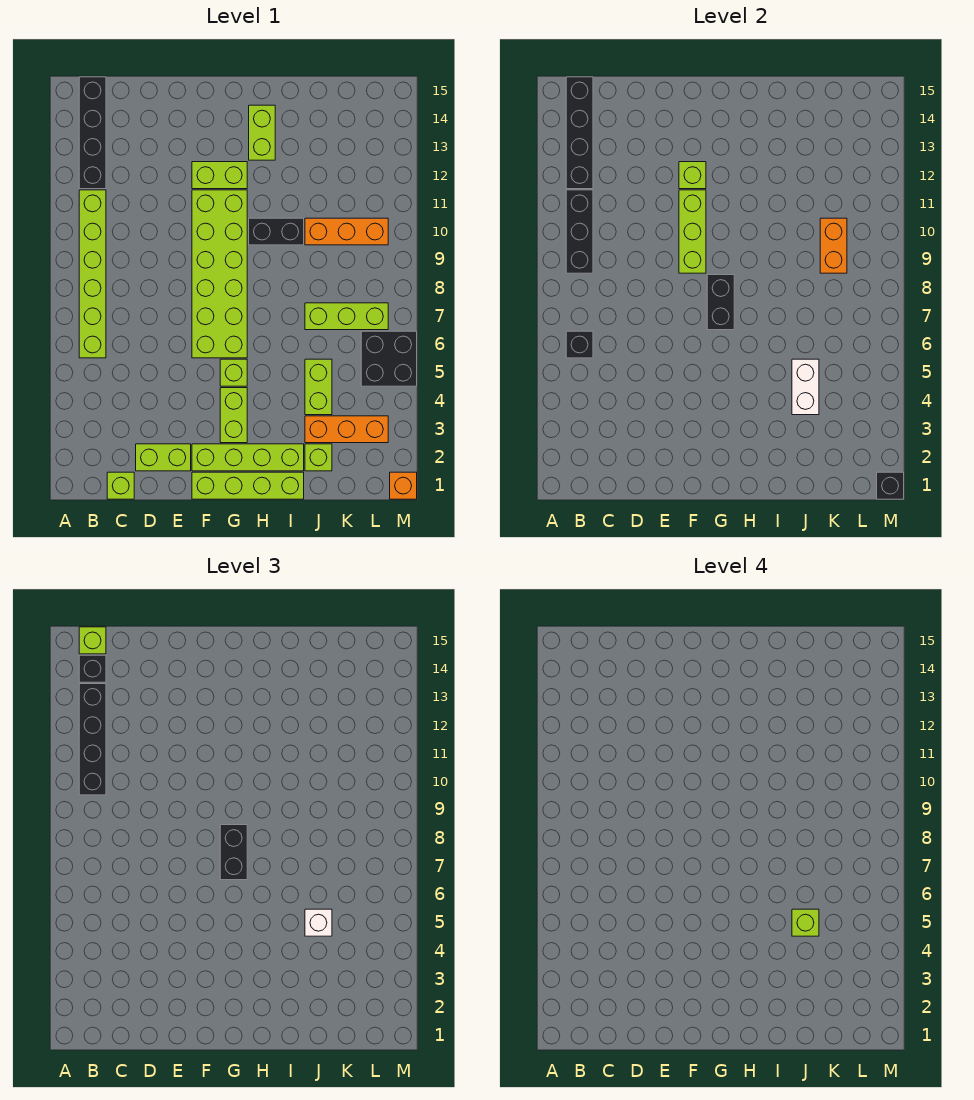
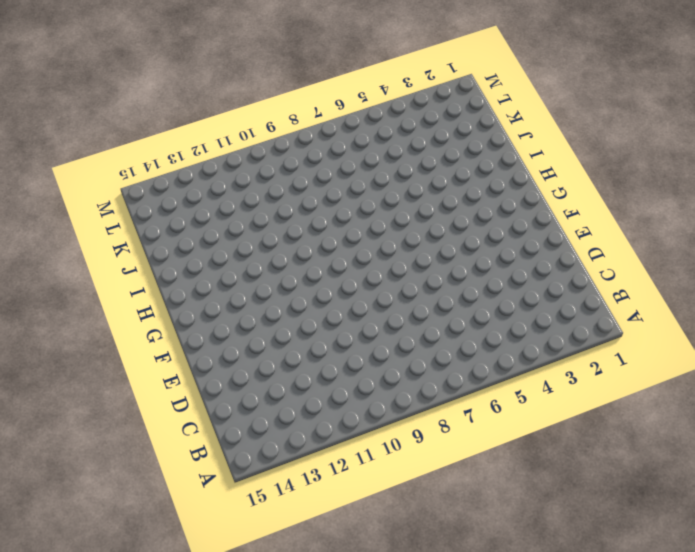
none -> lime brick B6:B11 level 1
none -> black brick B12:B15 level 1
none -> lime brick C1 level 1
none -> lime brick D2:E2 level 1

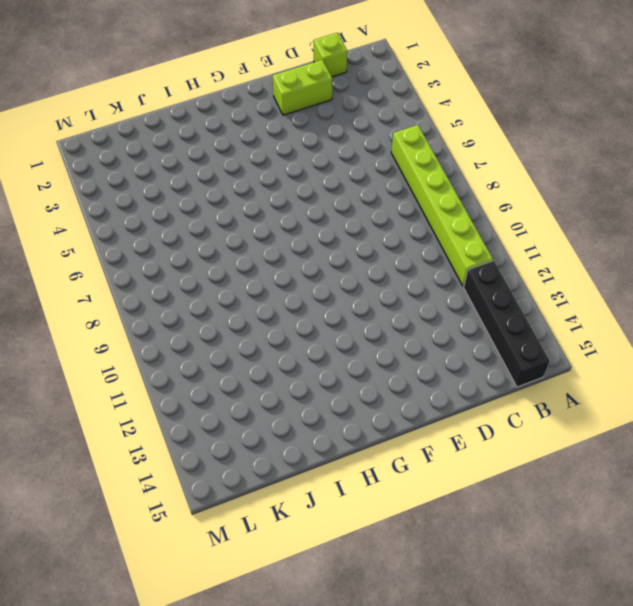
none -> lime brick F1:I1 level 1
none -> lime brick F2:I2 level 1
none -> lime brick F6:G11 level 1
none -> lime brick F12:G12 level 1

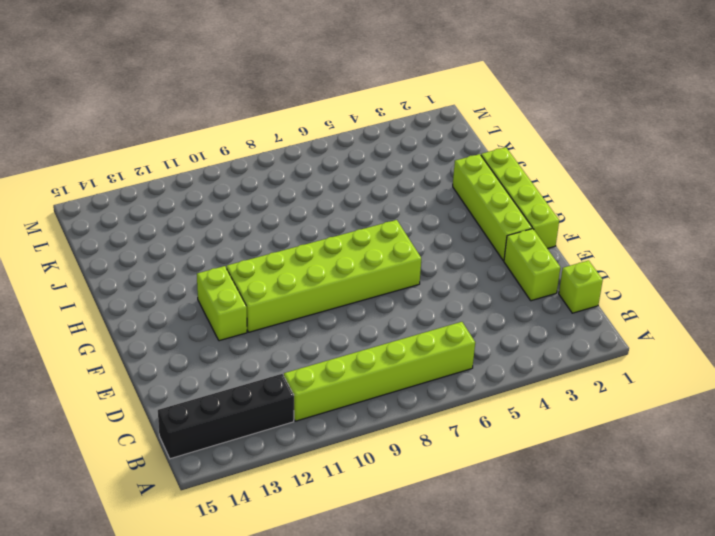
none -> lime brick G3:G4 level 1
none -> lime brick G5 level 1
none -> black brick H10:I10 level 1
none -> lime brick H13:H14 level 1

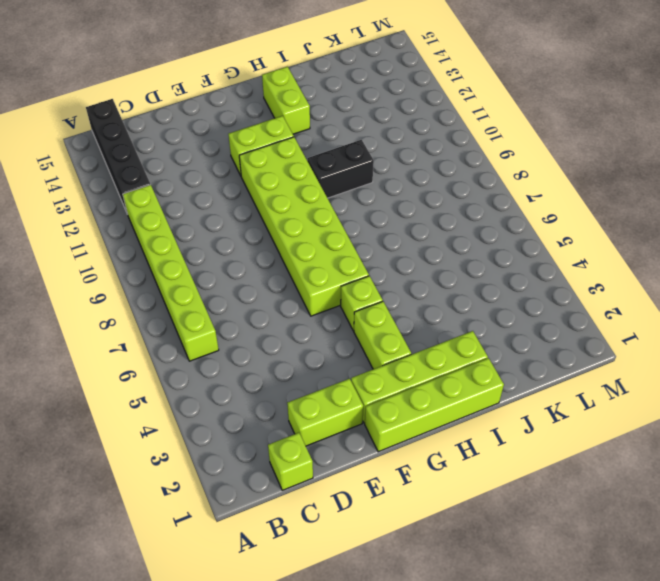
none -> lime brick J2 level 1
none -> orange brick J3:L3 level 1
none -> lime brick J4:J5 level 1
none -> lime brick J7:L7 level 1

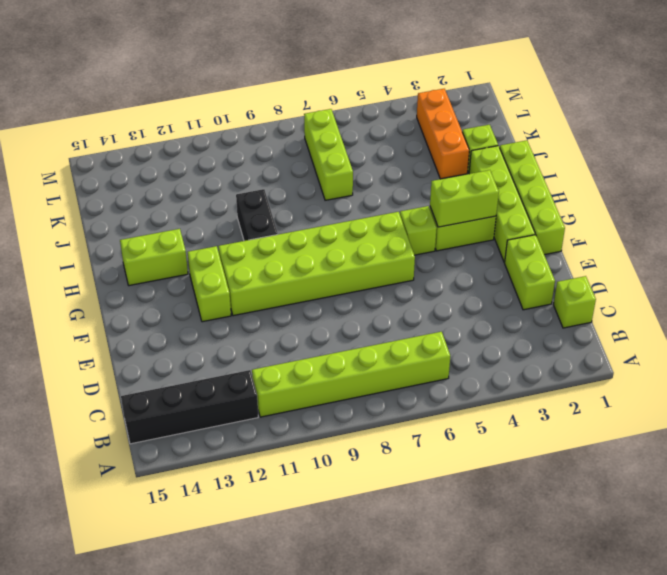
lime brick G3:G4 level 2 -> lime brick J4:J5 level 1
none -> orange brick J10:L10 level 1
none -> black brick L5:M6 level 1
none -> orange brick M1 level 1
none -> black brick B6 level 2

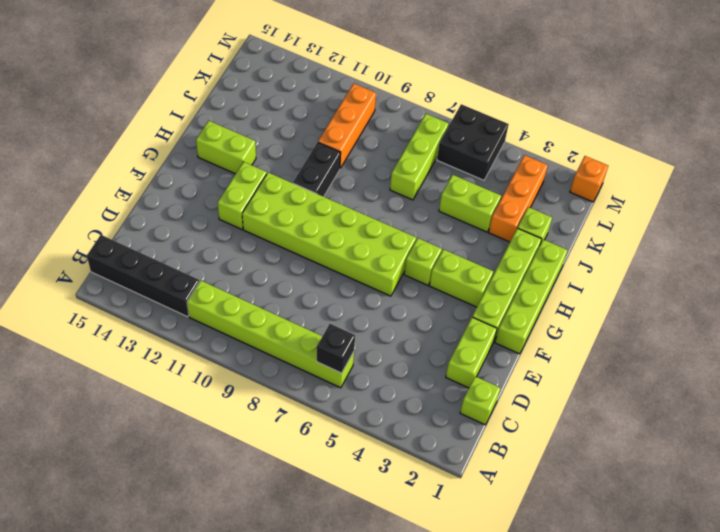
none -> black brick B9:B11 level 2
none -> black brick B12:B15 level 2
none -> lime brick F9:F11 level 2
none -> lime brick F12 level 2

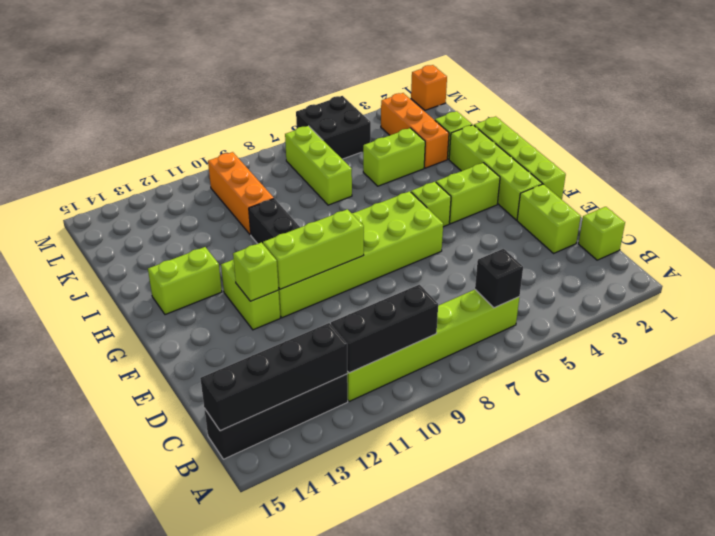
none -> black brick G7:G8 level 2
none -> white brick J4:J5 level 2
none -> orange brick K9:K10 level 2
none -> black brick M1 level 2

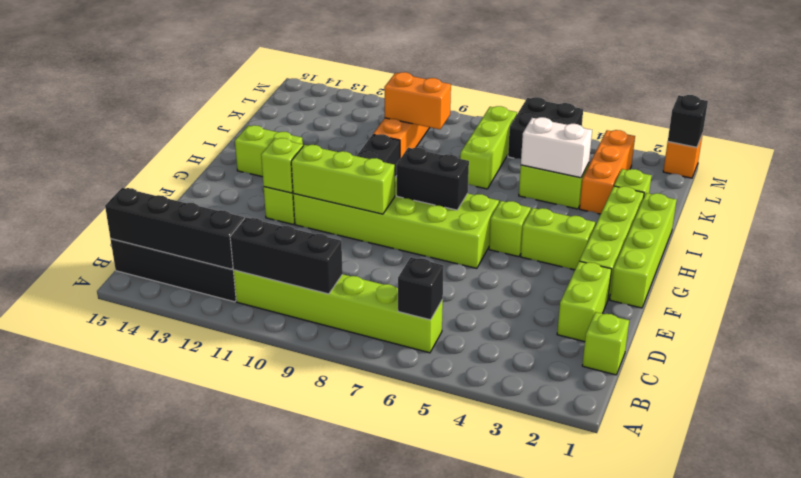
none -> black brick B10:B13 level 3
none -> black brick B14 level 3
none -> lime brick B15 level 3
none -> black brick G7:G8 level 3

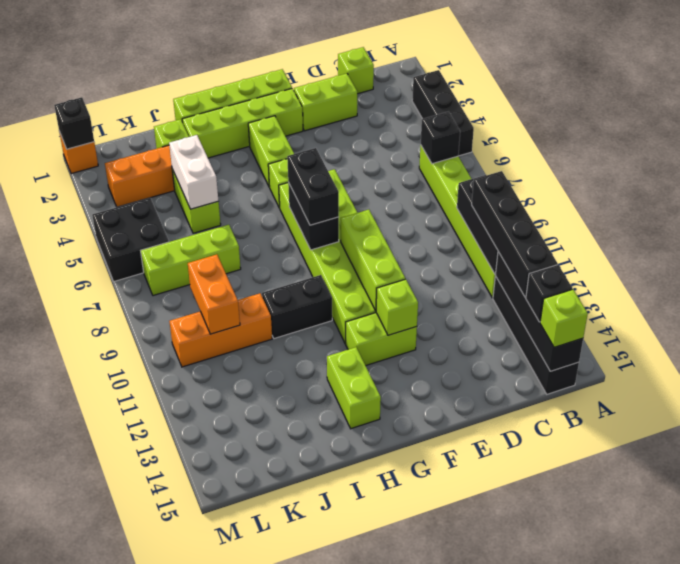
black brick A3:A5 level 1 -> none
none -> white brick J5 level 3
none -> lime brick J5 level 4

